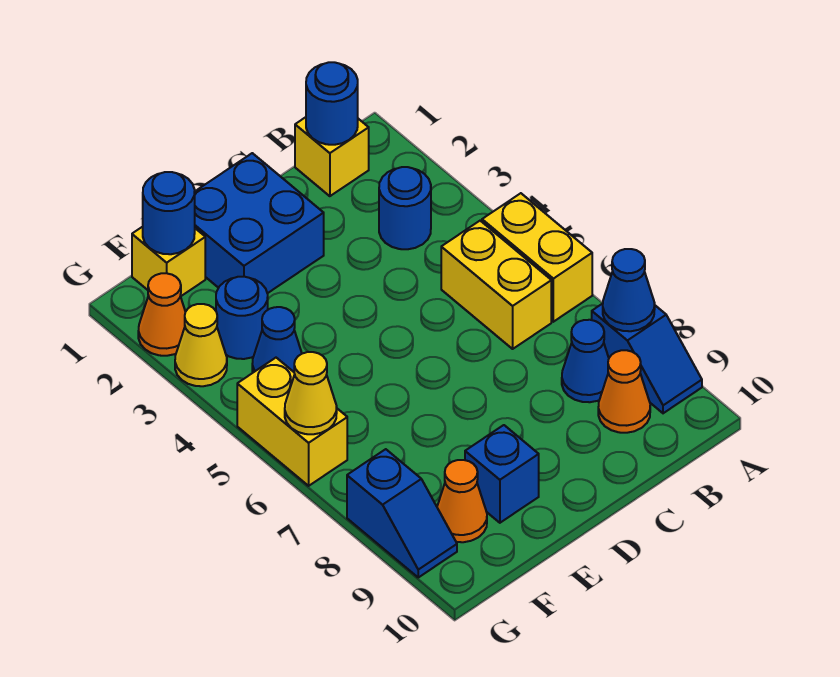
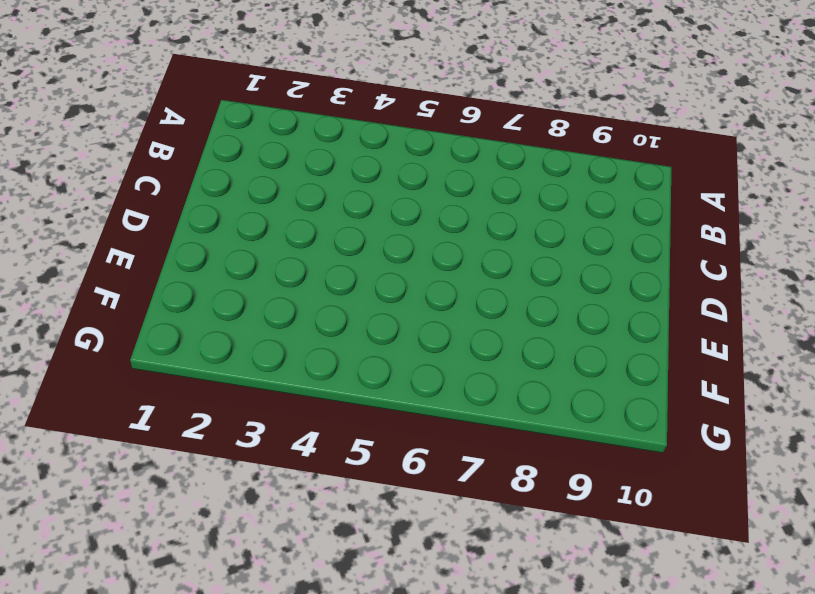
none -> yellow brick A5:A6 level 1
none -> blue slope A8:A9 level 1 top 8
none -> yellow brick B1 level 1

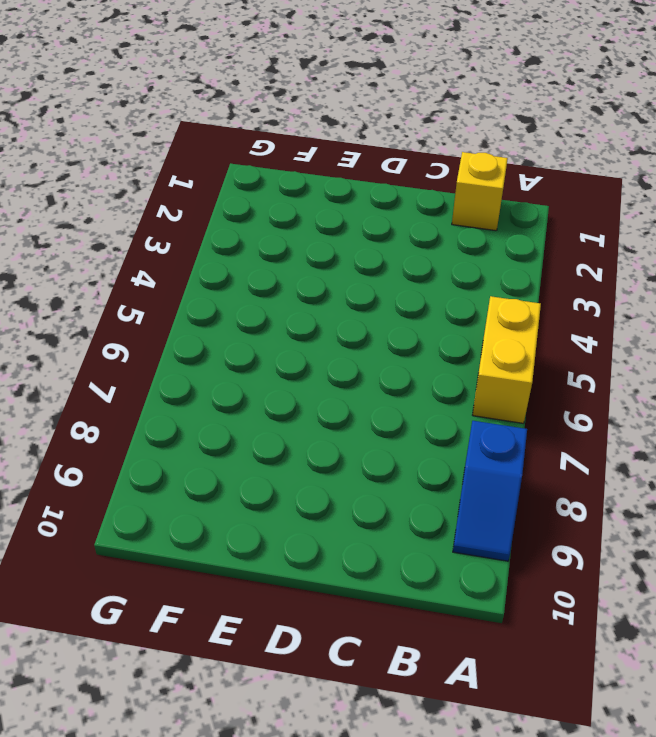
none -> blue round brick B3 level 1
none -> yellow brick B5:B6 level 1
none -> blue cone B8 level 1

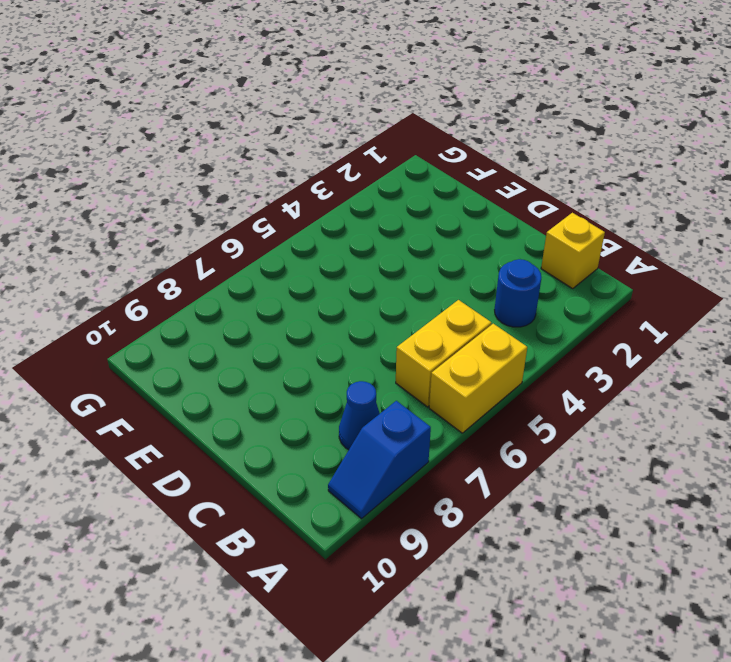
none -> orange cone B9 level 1
none -> blue brick D1:E2 level 1
none -> blue brick E9 level 1

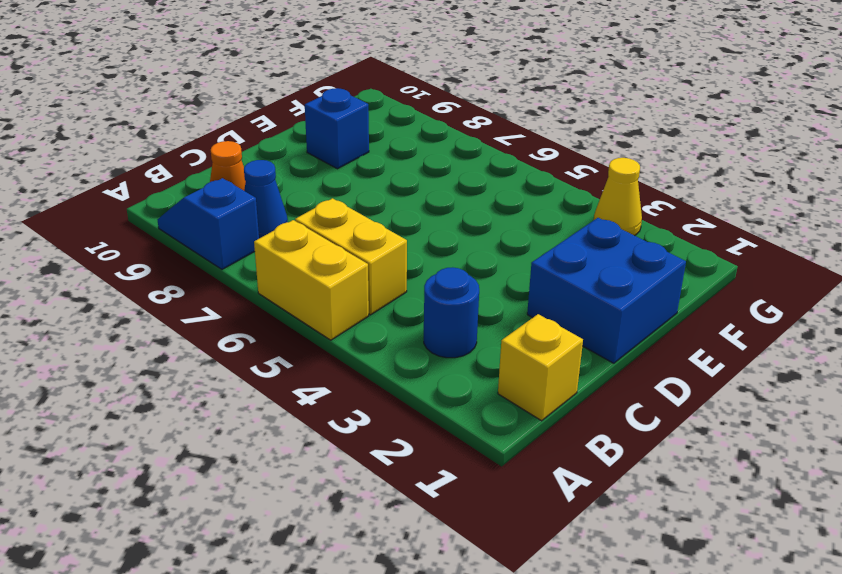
none -> yellow brick F1 level 1
none -> blue round brick F3 level 1
none -> blue cone F4 level 1

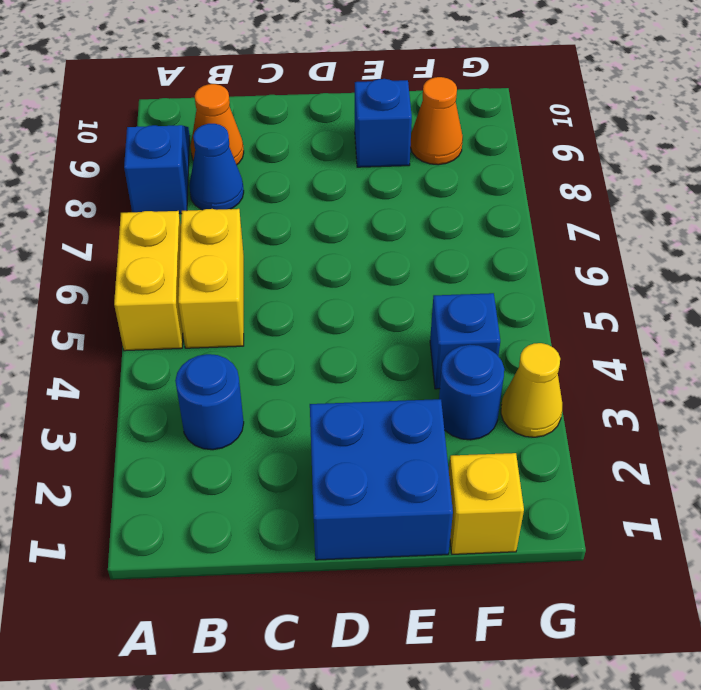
blue brick F4 level 1 -> blue cone F4 level 1
none -> yellow brick B1 level 1
none -> orange cone G2 level 1
none -> yellow brick G5:G6 level 1

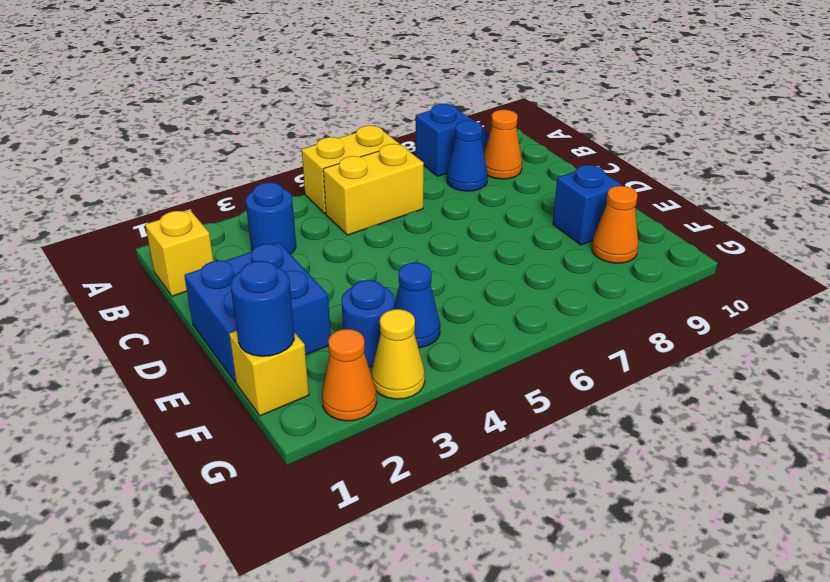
none -> yellow brick G5:G6 level 1
none -> blue slope G8:G9 level 1 top 8
none -> blue cone A8 level 2

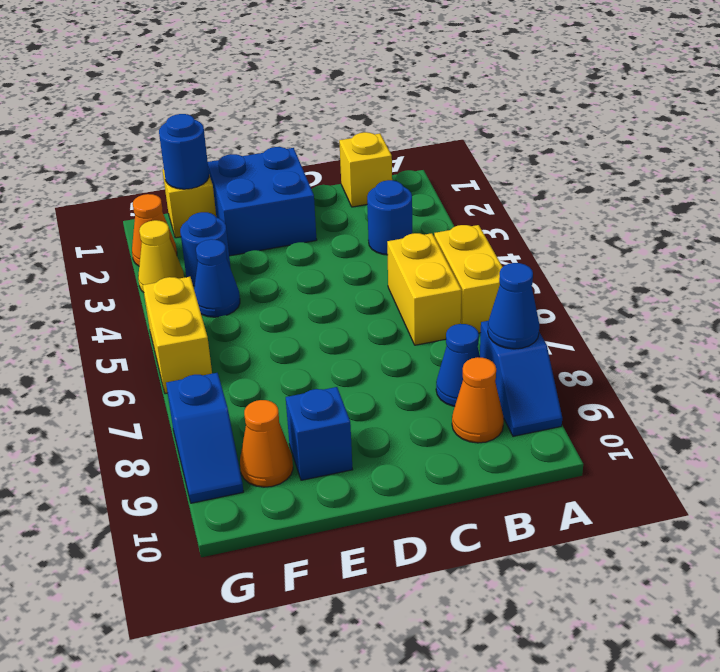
none -> blue round brick B1 level 2
none -> yellow cone G6 level 2

